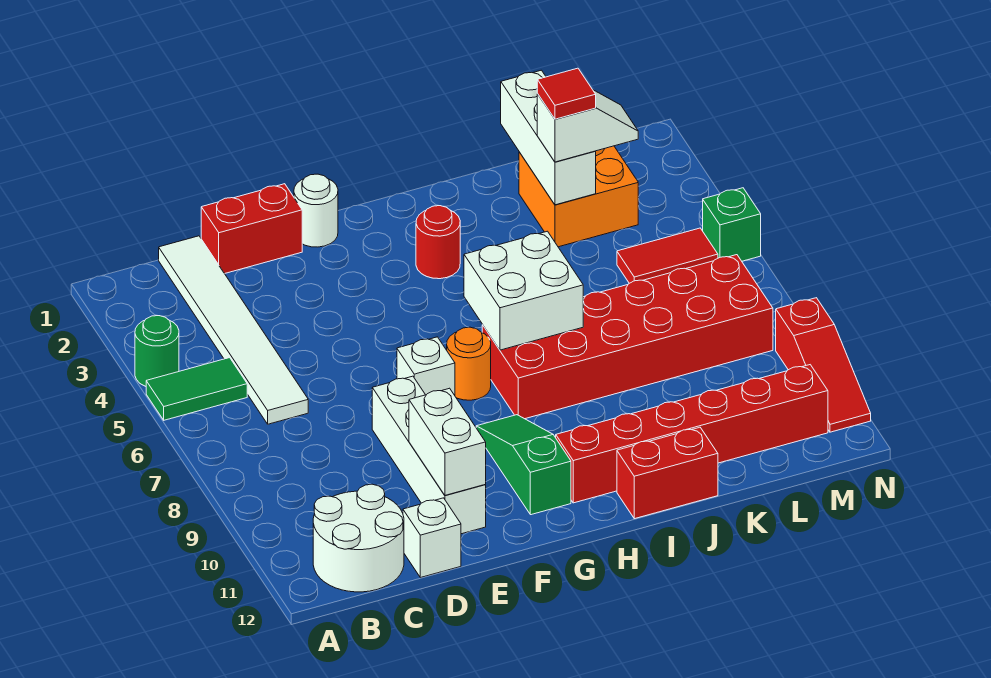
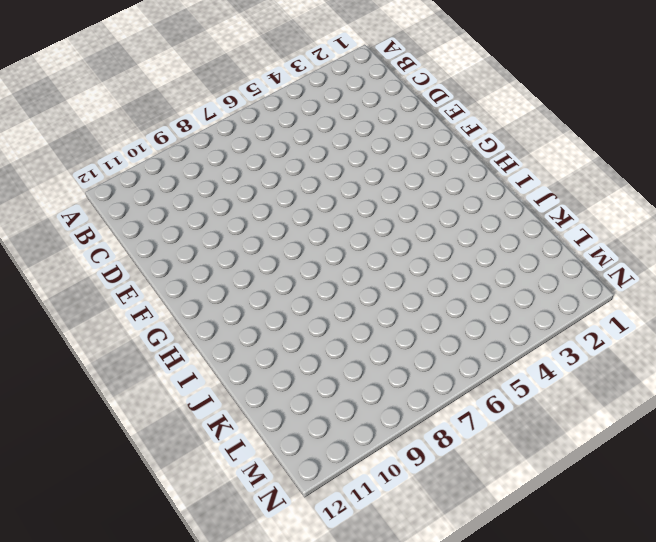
none -> green round brick A4 level 1
none -> green tile A5:B5 level 1
none -> white round brick B11:C12 level 1

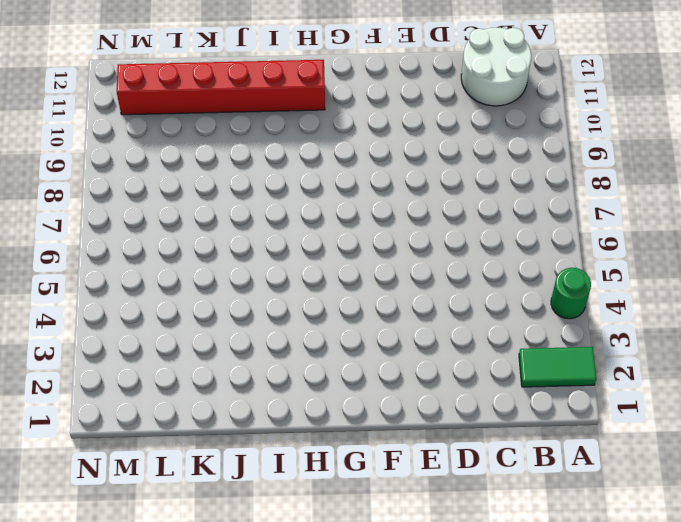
green tile A2:B2 level 1 -> green tile A5:B5 level 1
none -> white tile C1:C6 level 1
none -> red brick D1:E1 level 1
none -> white brick D12 level 1

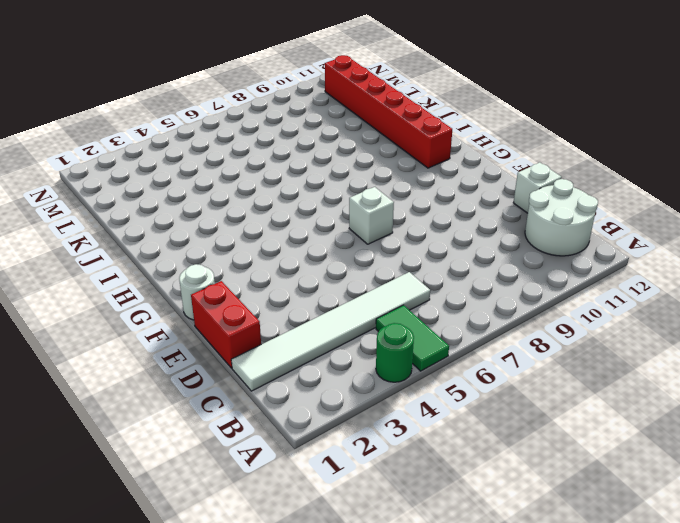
none -> white brick E8:E11 level 1
none -> orange round brick G7 level 1
none -> green slope G9:G11 level 1 top 11

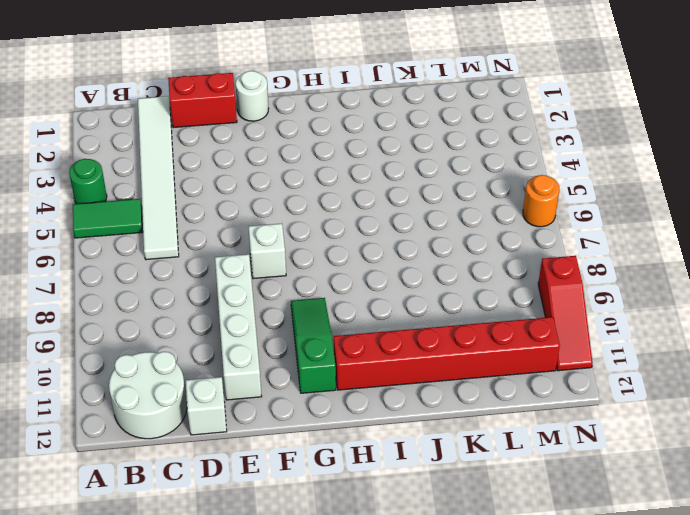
orange round brick N6 level 1 -> orange round brick G7 level 1
none -> red round brick H3 level 1
none -> red brick H7:M8 level 1
none -> red brick I12:J12 level 1

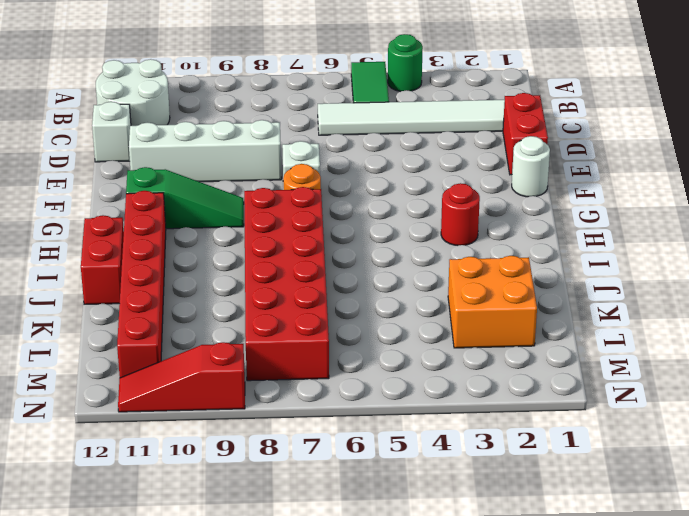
none -> red tile L5:M5 level 1
none -> green brick N5 level 1
none -> white brick E10:E11 level 2

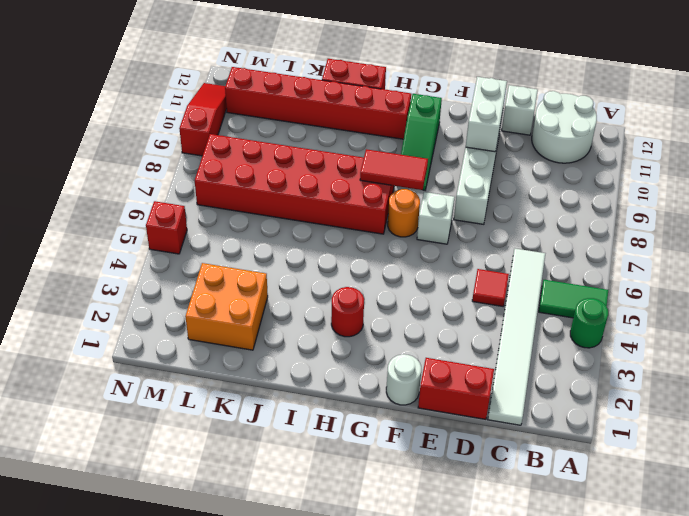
red tile D5 level 1 -> red tile K3 level 4
red tile G8:H8 level 2 -> red tile L5:M5 level 1
red brick N5 level 1 -> green brick N5 level 1
none -> white brick H6:I7 level 2
none -> white brick K1:K3 level 2
none -> white slope K3:L3 level 3 top K

